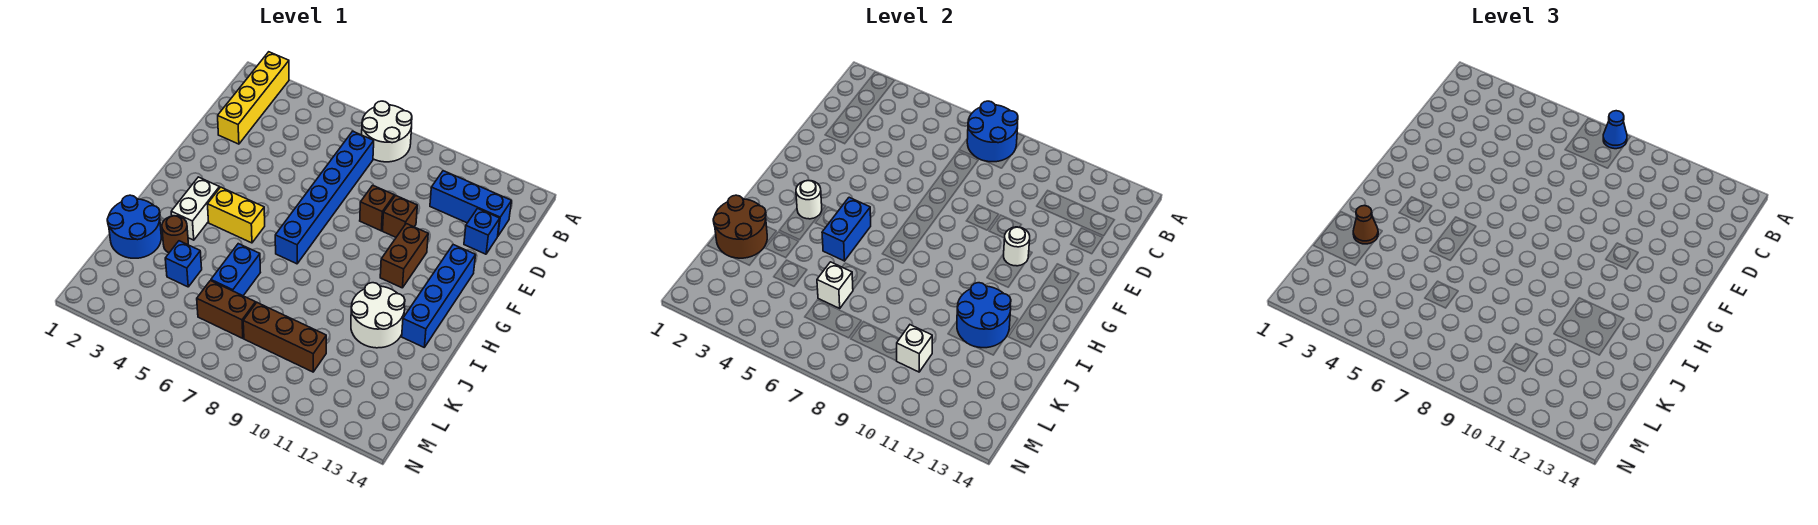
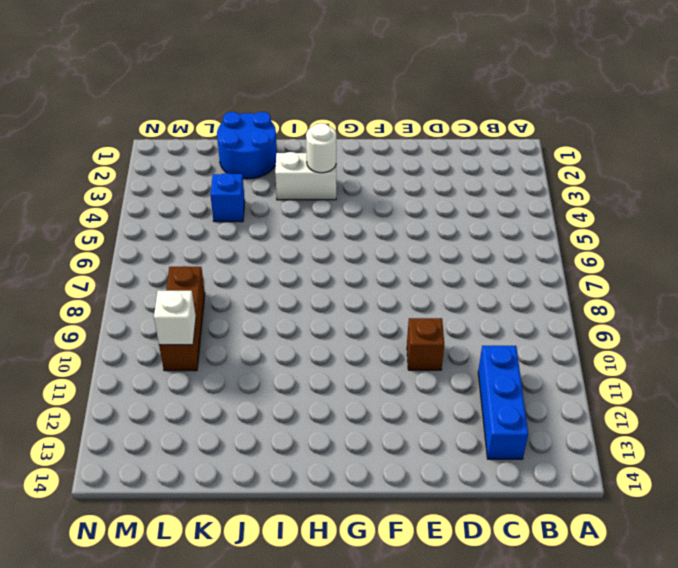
none -> yellow brick A2:D2 level 1
none -> white round brick A7:B8 level 1
none -> blue brick C7:H7 level 1

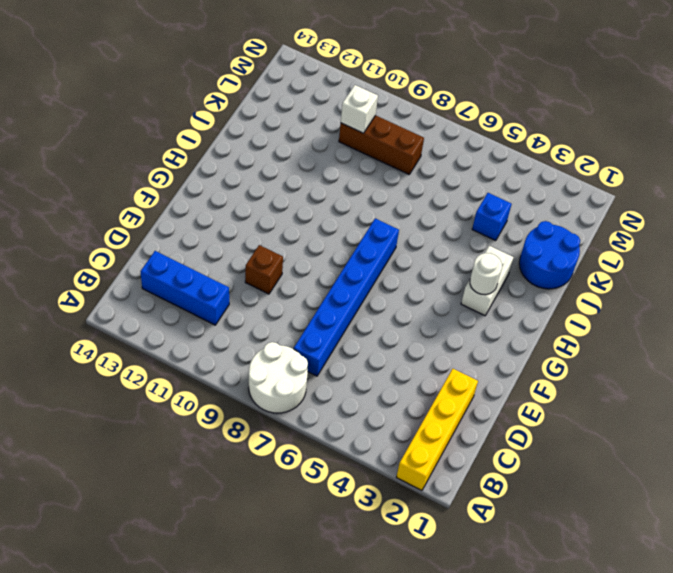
none -> blue brick D13 level 1
none -> brown brick E9 level 1
none -> brown brick F11:G11 level 1

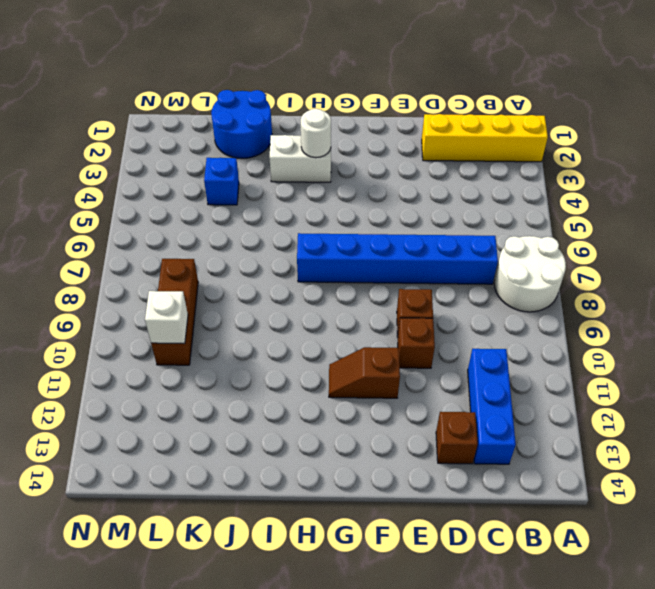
brown brick D13 level 1 -> blue brick D13 level 1
brown slope F11:G11 level 1 top F -> brown brick F11:G11 level 1
none -> blue brick F13:I13 level 1
none -> yellow brick H4:H5 level 1
none -> white round brick I11:J12 level 1

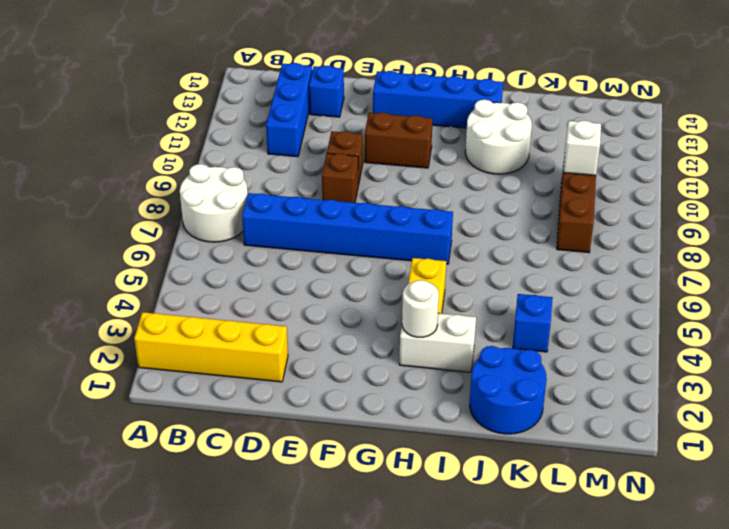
none -> brown round brick J3 level 1
none -> blue brick J6:K6 level 1
none -> brown brick L6:L7 level 1

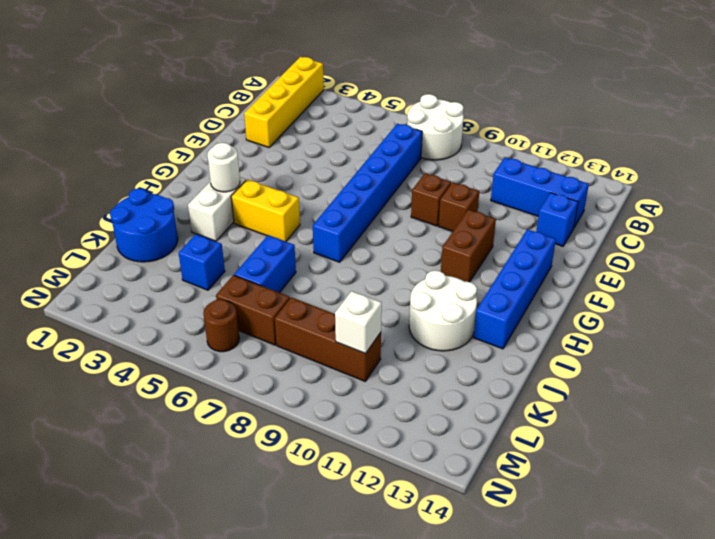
brown round brick M6 level 1 -> brown round brick J3 level 1
none -> blue round brick A7:B8 level 2
none -> white round brick F11 level 2
none -> blue brick H5:I5 level 2

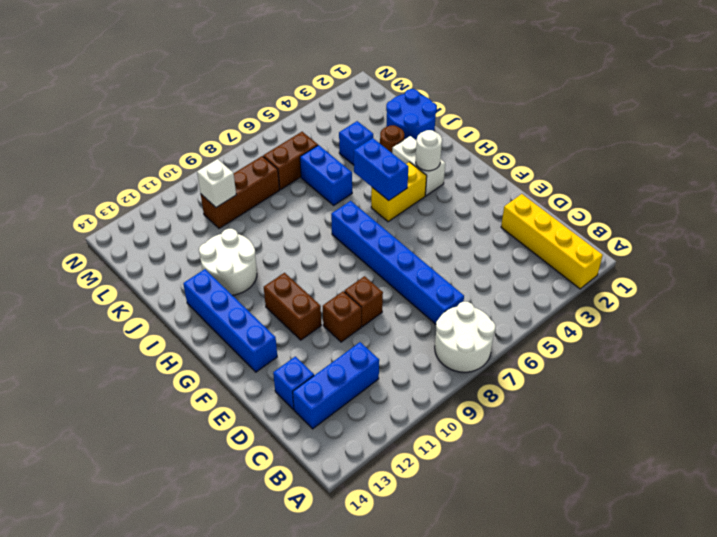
none -> blue round brick A7:B8 level 2
none -> white round brick F11 level 2
none -> blue round brick I11:J12 level 2

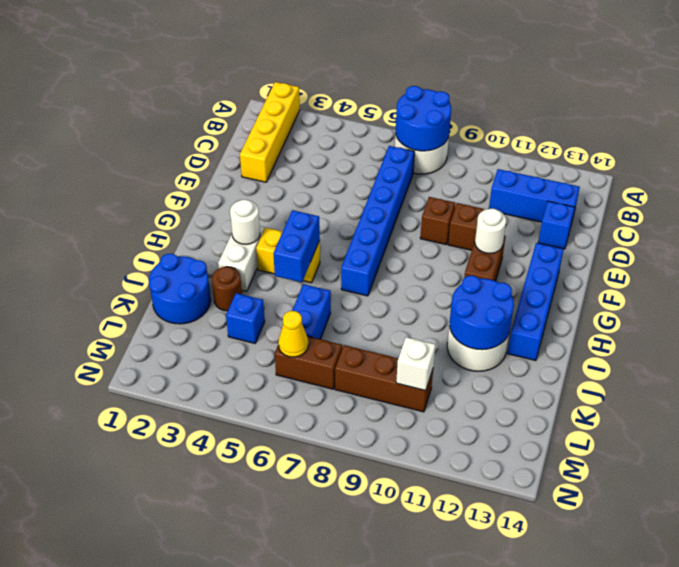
yellow cone L6 level 2 -> none
none -> brown round brick J1:K2 level 2
none -> white brick K6 level 2
none -> blue cone A8 level 3

